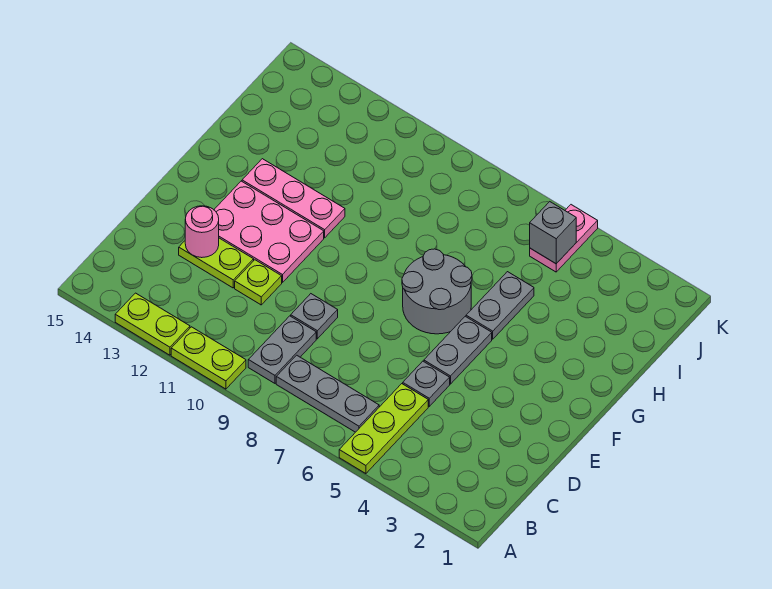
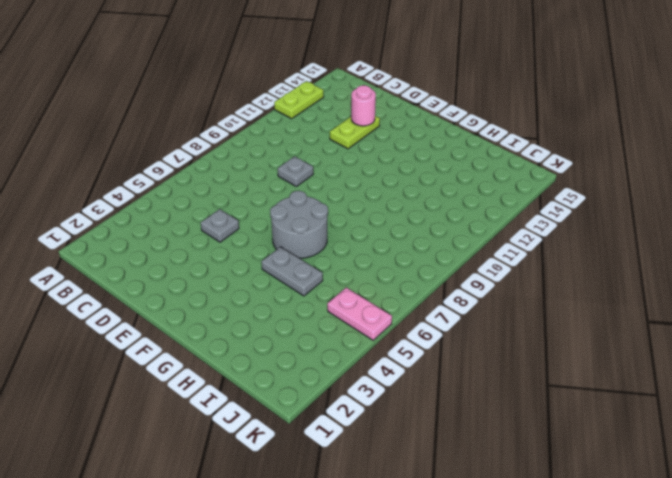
none -> lime plate A5:C5 level 1
none -> lime plate A10:A11 level 1
none -> grey plate B6:B8 level 1

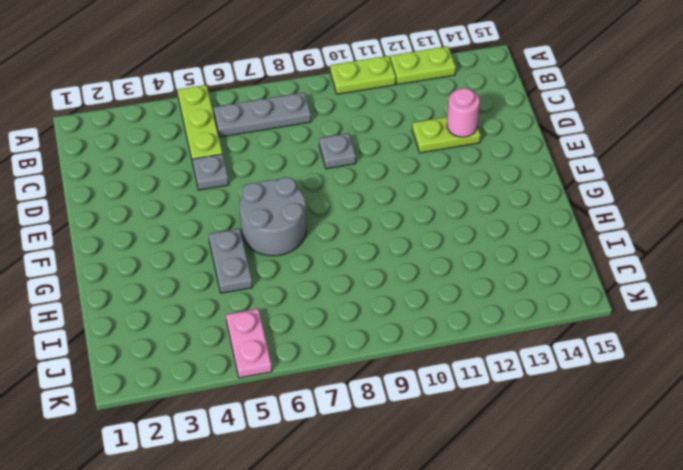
none -> grey plate B9:C9 level 1
none -> lime plate D11 level 1
none -> grey plate E5:F5 level 1

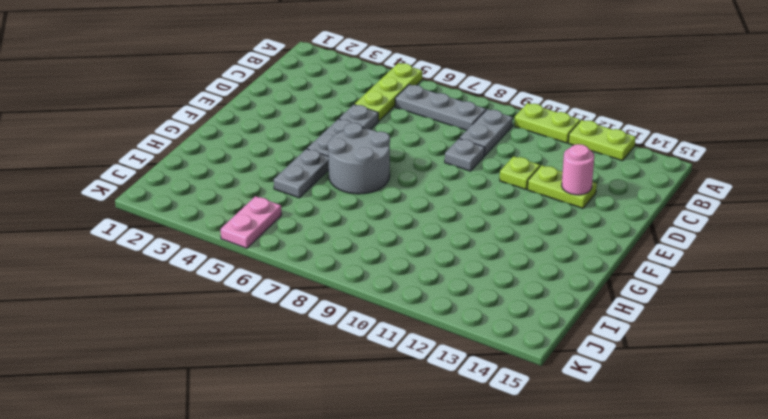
none -> pink plate E11:F13 level 1
none -> pink plate G11:G13 level 1
none -> grey brick J5 level 2

